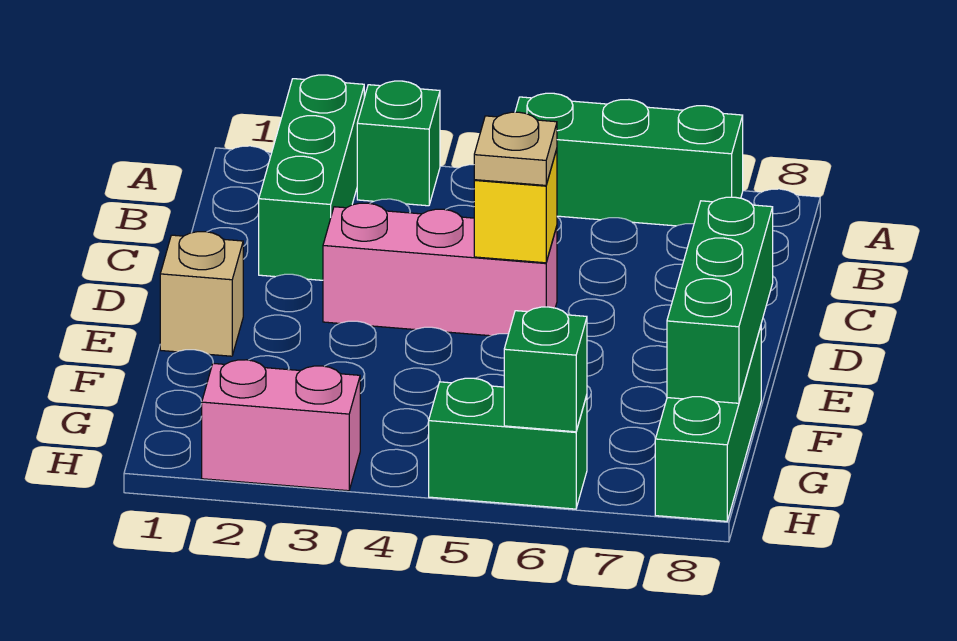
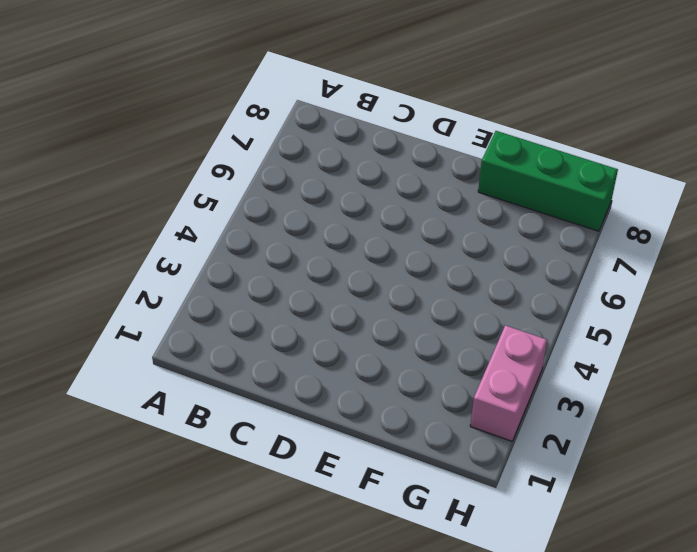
none -> green brick A2:C2 level 1
none -> green brick A3 level 1
none -> green brick A5:A7 level 1

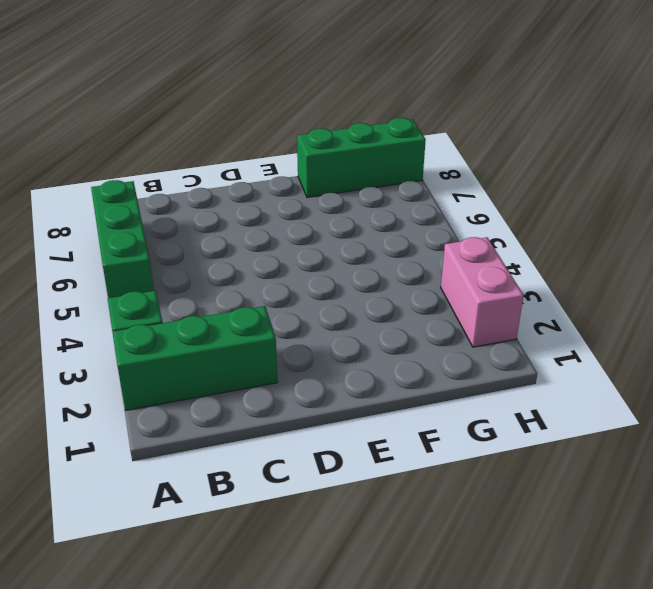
none -> pink brick D3:D5 level 1
none -> tan brick E1 level 1
none -> green brick H5:H6 level 1

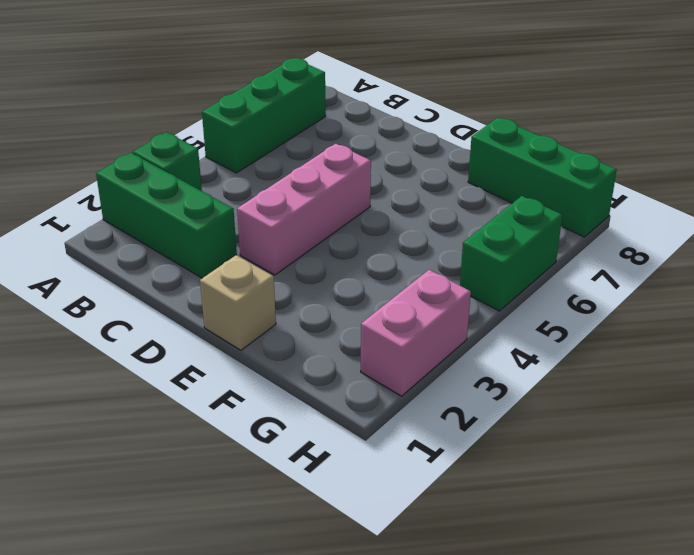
none -> yellow brick D5 level 2
none -> green brick E8:G8 level 2
none -> green brick H6 level 2

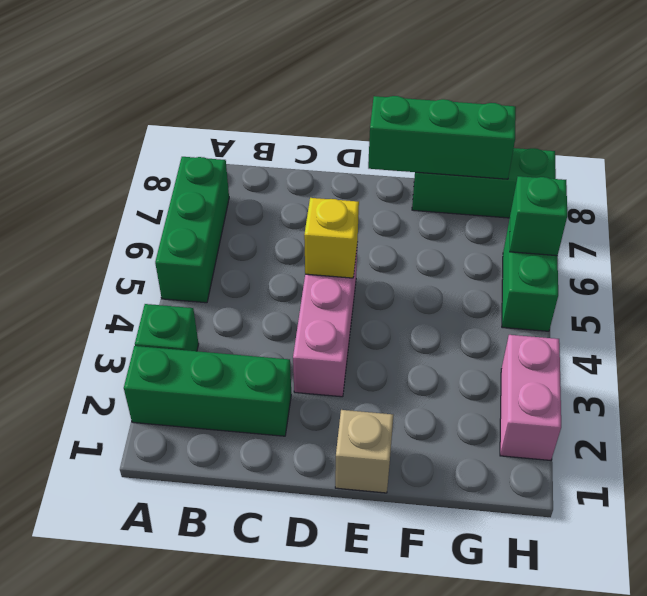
none -> tan plate D5 level 3

